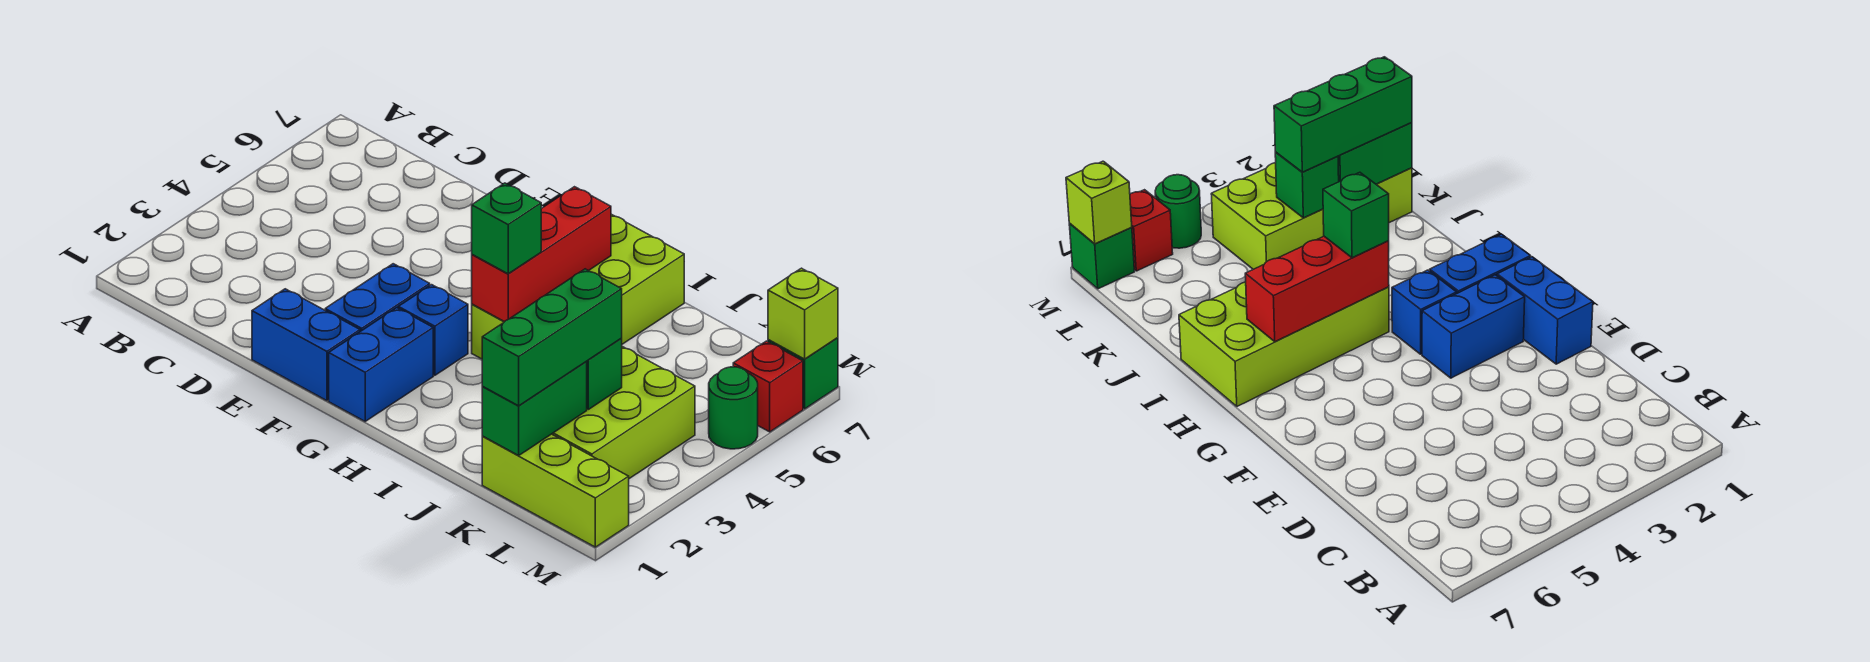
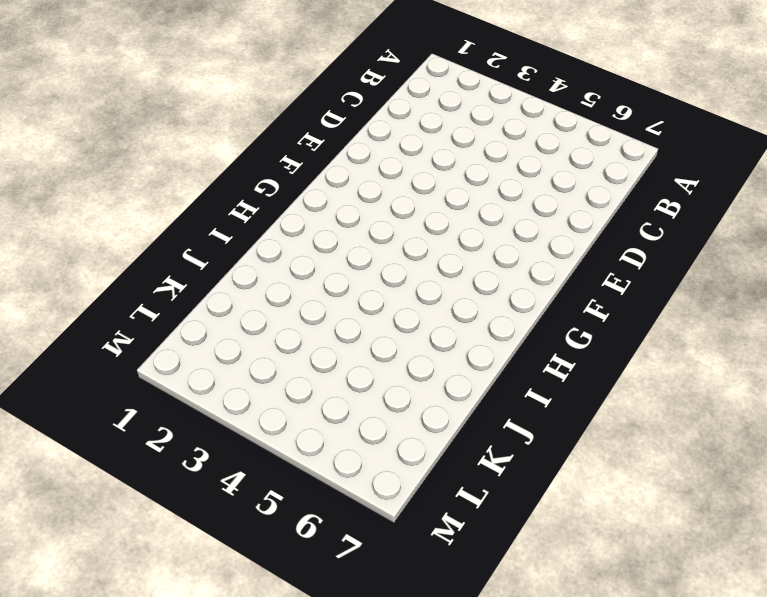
none -> blue brick E1:F1 level 1
none -> blue brick F2:F3 level 1
none -> blue brick G1:G2 level 1

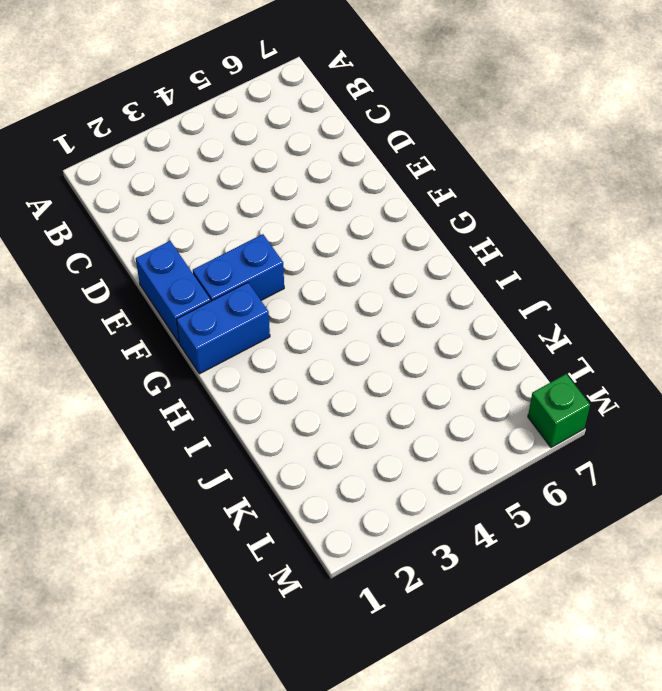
none -> blue brick G3 level 1
none -> lime brick H4:I7 level 1
none -> lime brick K1:M1 level 1

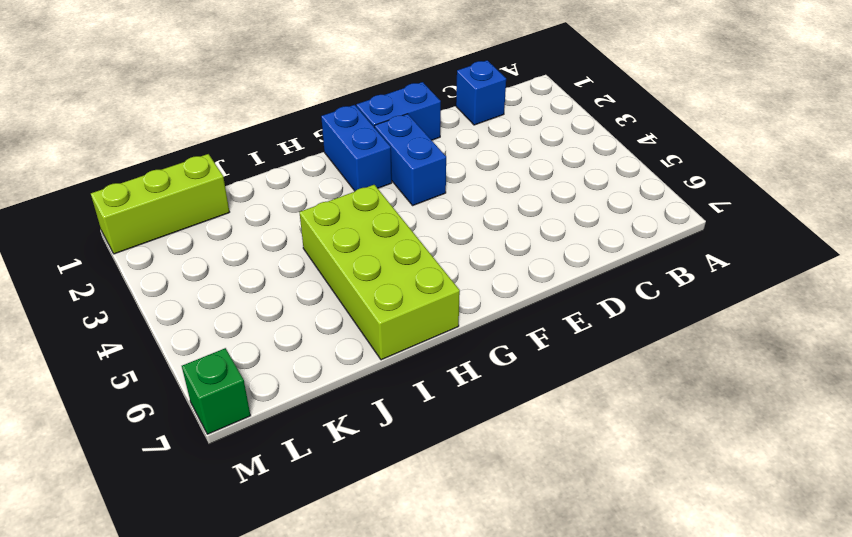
blue brick C1 level 1 -> blue brick G3 level 1
none -> lime brick K2:L4 level 1
none -> green round brick M5 level 1
none -> red brick M6 level 1

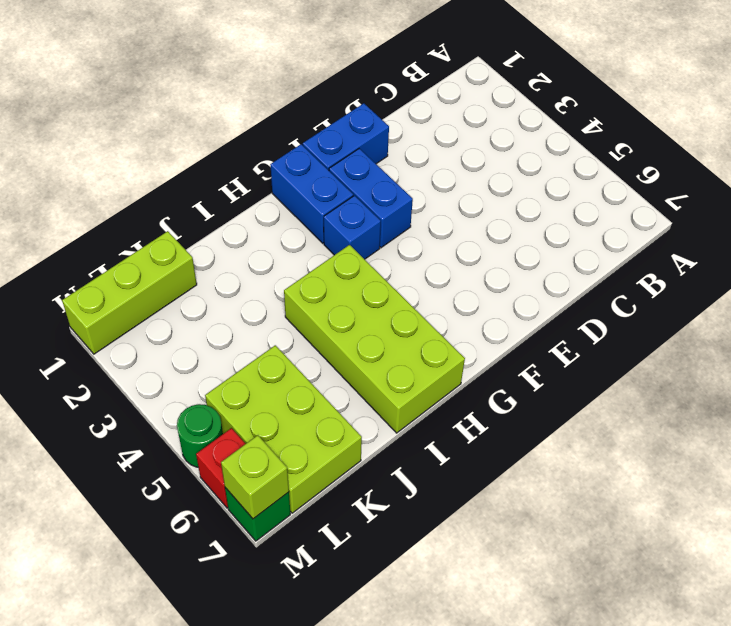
lime brick K5:L7 level 1 -> lime brick K2:L4 level 1
none -> red brick H4:H6 level 2
none -> green brick K1:K2 level 2
none -> green brick K3 level 2

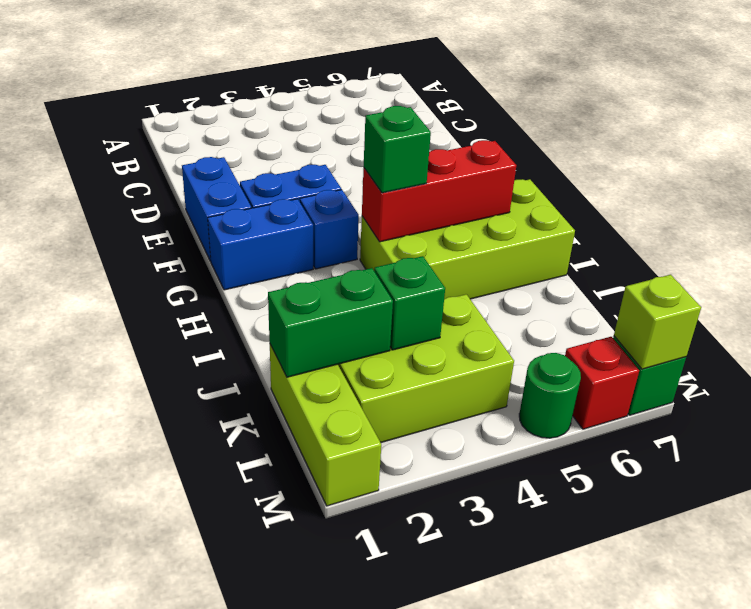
none -> green brick K1:K3 level 3

